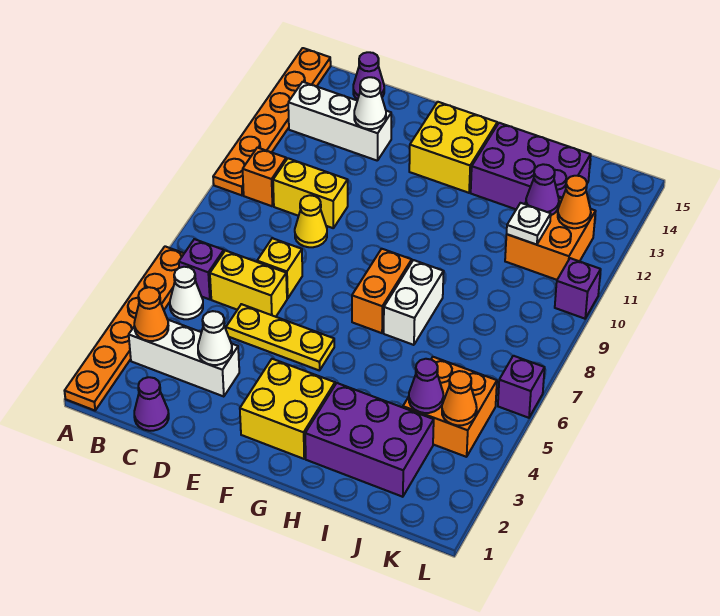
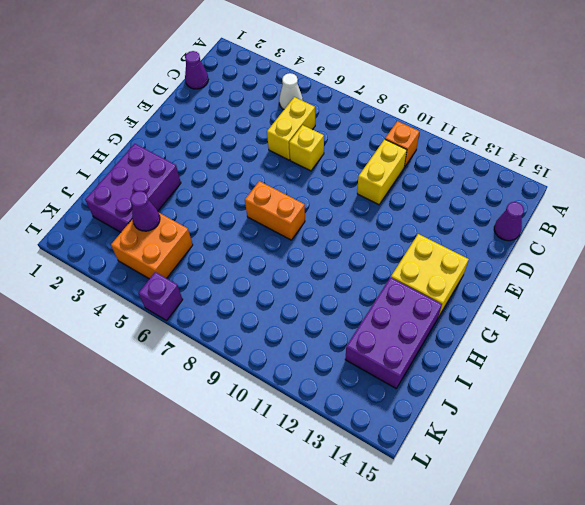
none -> orange plate A1:A6 level 1
none -> orange plate A10:A15 level 1
none -> white brick B3:D3 level 1
none -> purple brick B6 level 1

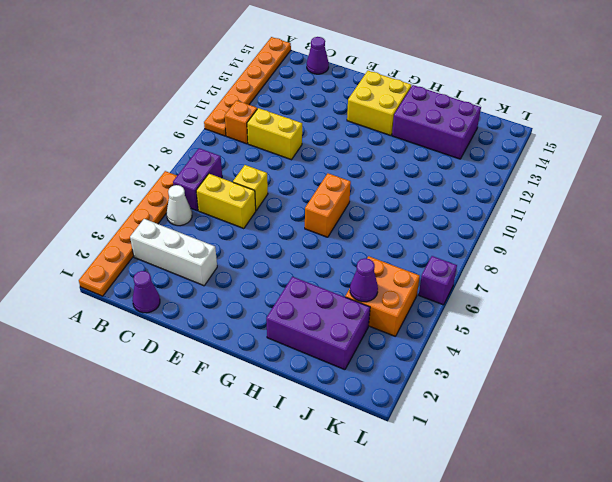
purple brick B6:B7 level 1 -> purple brick B6 level 1
none -> white brick B13:D13 level 1
none -> yellow plate D5:F5 level 1
none -> yellow cone D9 level 1
none -> yellow brick F2:G3 level 1

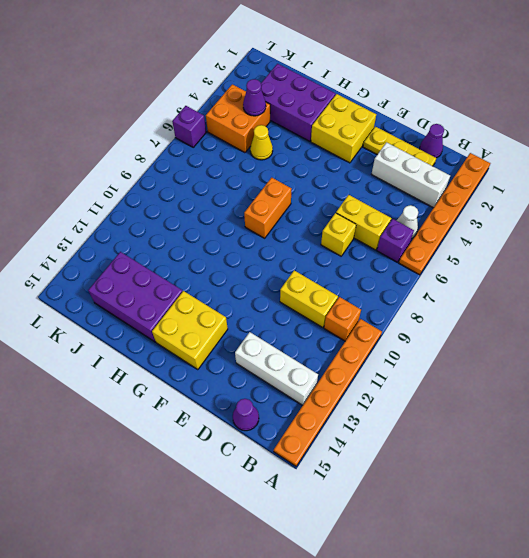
yellow plate C2:E2 level 1 -> yellow plate D5:F5 level 1
yellow cone I5 level 1 -> yellow cone D9 level 1
none -> white brick H7:H8 level 1
none -> orange brick J11:K12 level 1
none -> purple brick L10 level 1
none -> orange cone B3 level 2

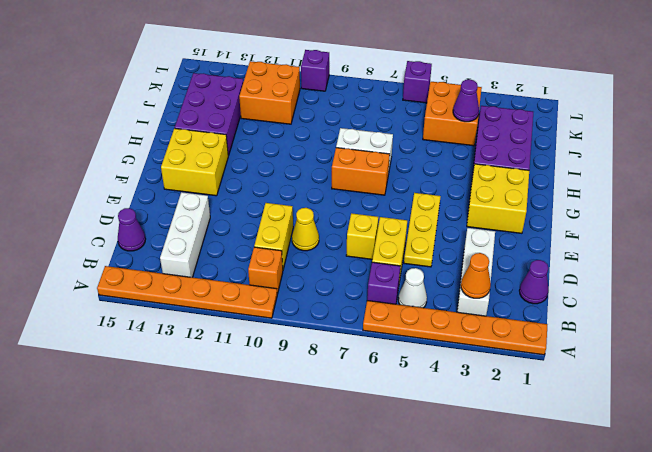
none -> white cone D3 level 2
none -> white cone D13 level 2
none -> white plate J11 level 2
none -> purple cone J12 level 2

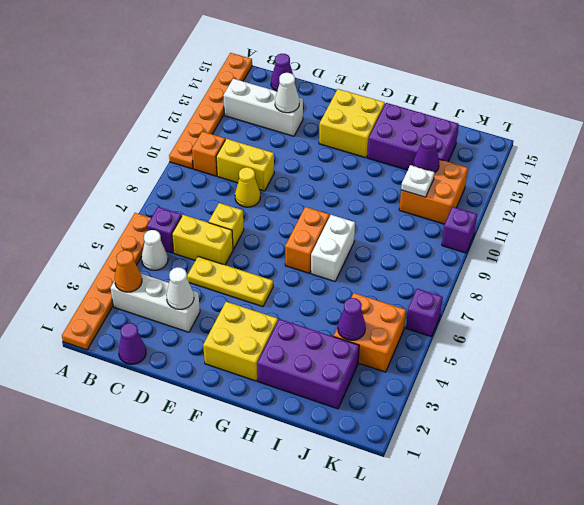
none -> orange cone K4 level 2
none -> orange cone K12 level 2

